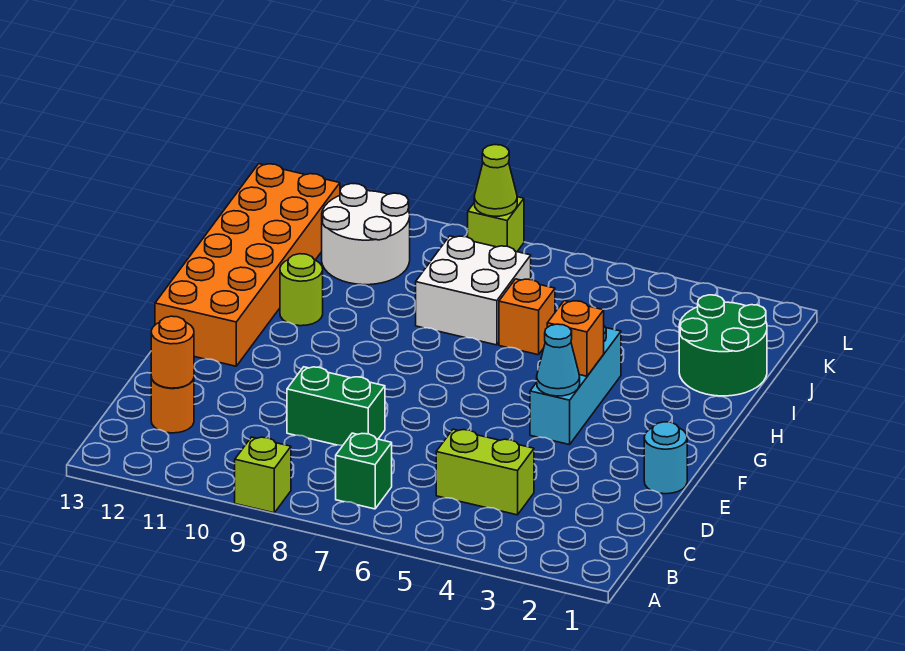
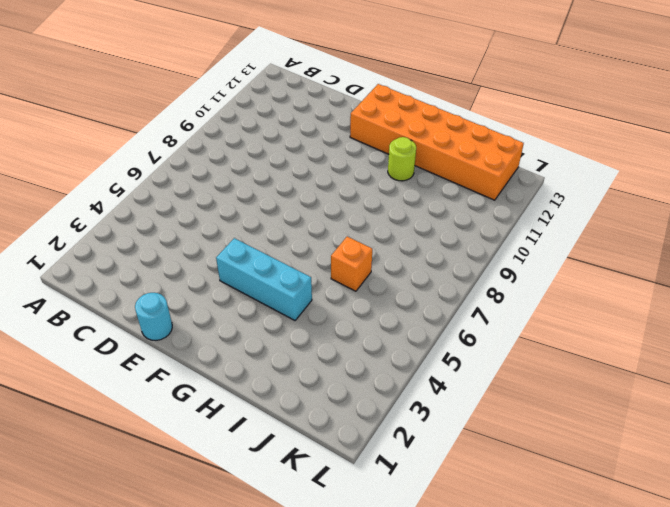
none -> lime brick A9 level 1
none -> green brick B7 level 1
none -> lime brick C4:C5 level 1

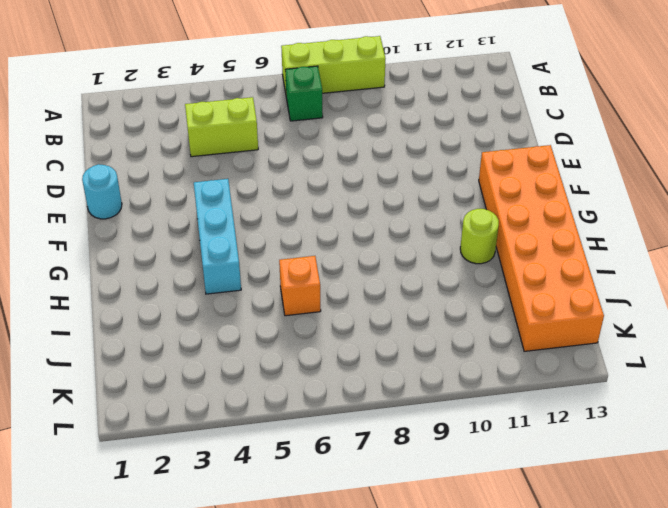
lime brick A7:A9 level 1 -> lime brick A9 level 1
none -> orange round brick C12 level 1
none -> green brick D8:D9 level 1
none -> green round brick I1:J2 level 1

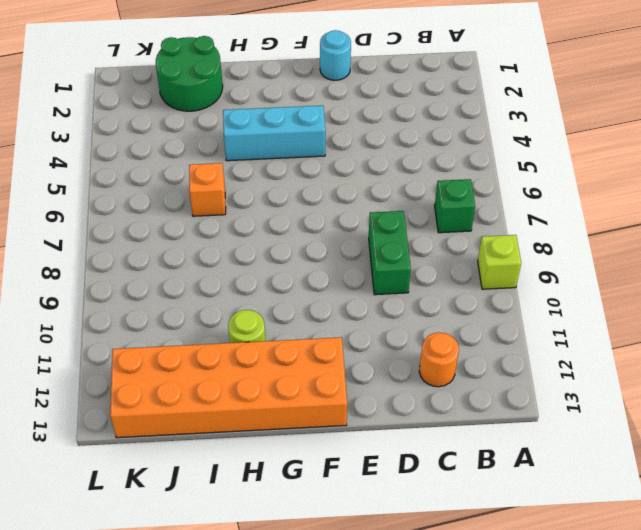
none -> lime brick C4:C5 level 1
none -> white brick I7:J8 level 1
none -> white round brick J10:K11 level 1

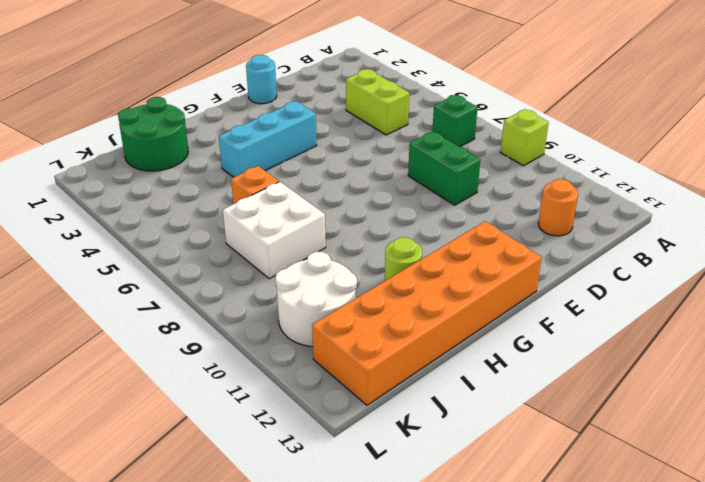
none -> lime brick L8 level 1
none -> orange round brick C12 level 2
none -> cyan cone F4 level 2

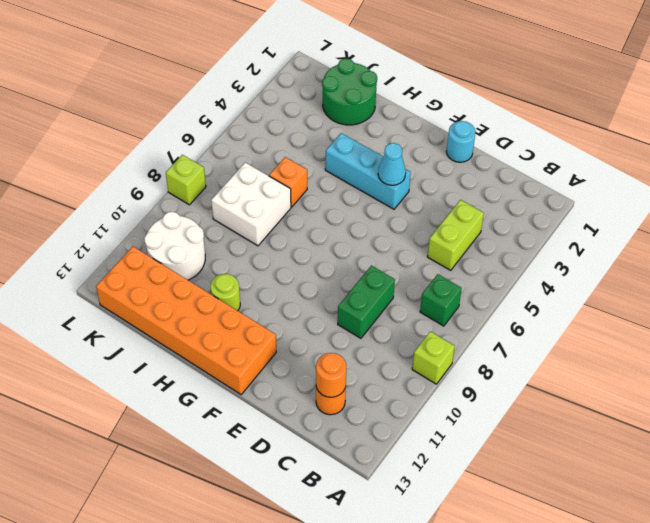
none -> orange brick G4 level 2
none -> lime cone L8 level 2

